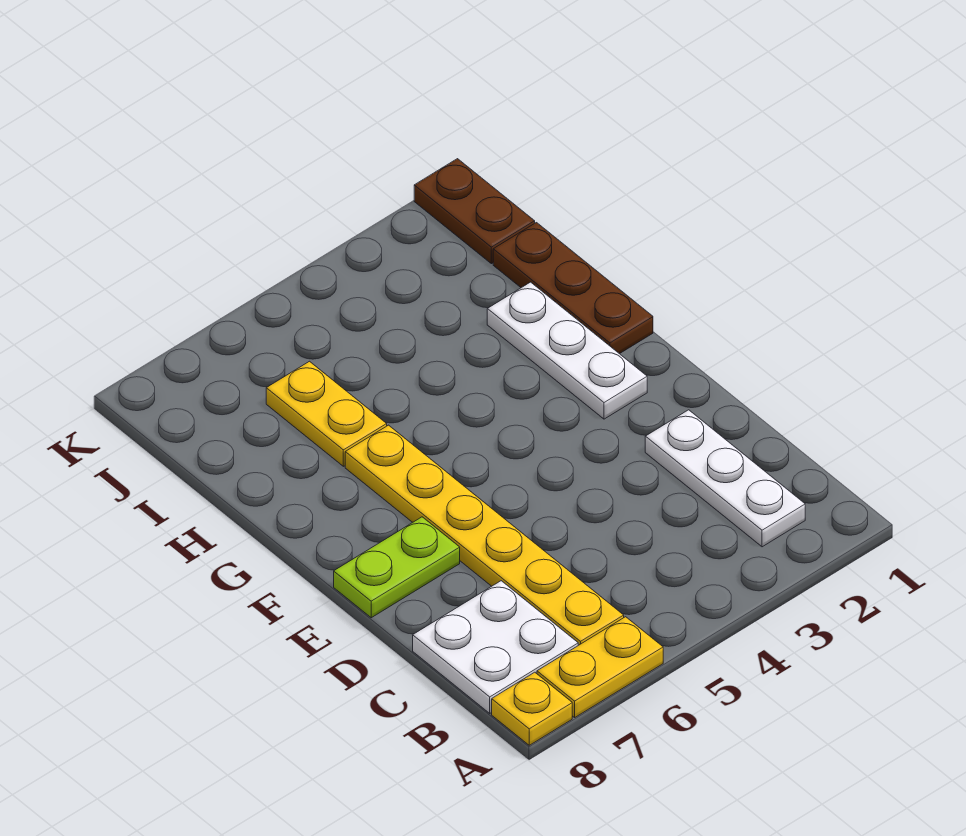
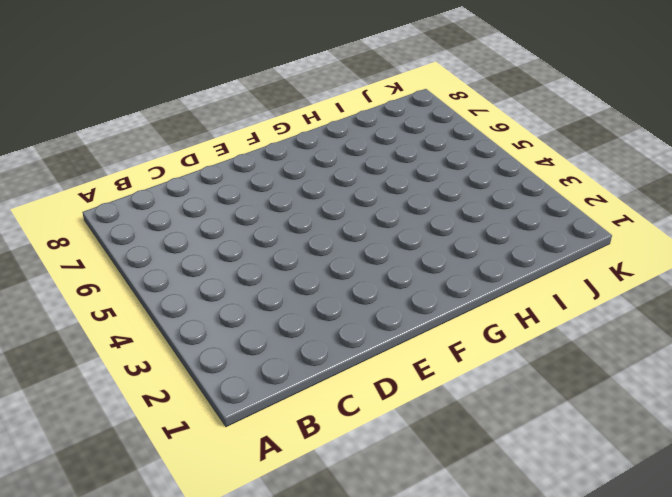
none -> yellow plate A6:A7 level 1
none -> yellow plate A8 level 1

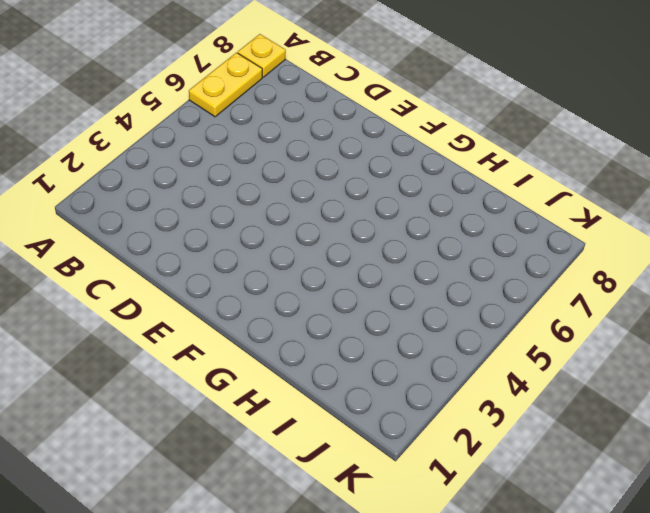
none -> white plate B2:D2 level 1
none -> yellow plate B6:G6 level 1

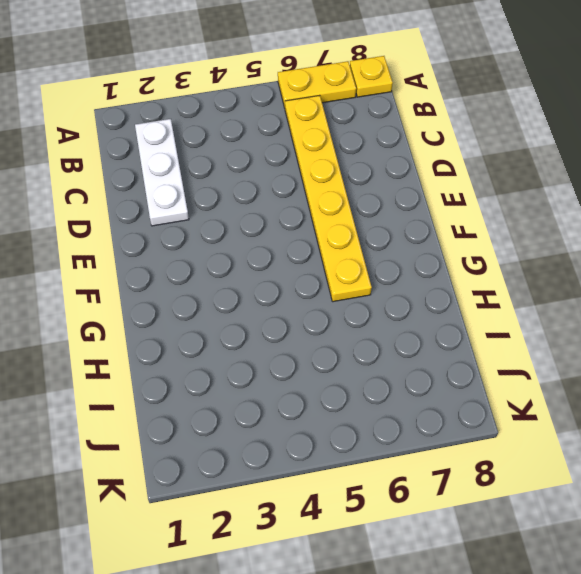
none -> white plate B7:C8 level 1
none -> lime plate E7:E8 level 1

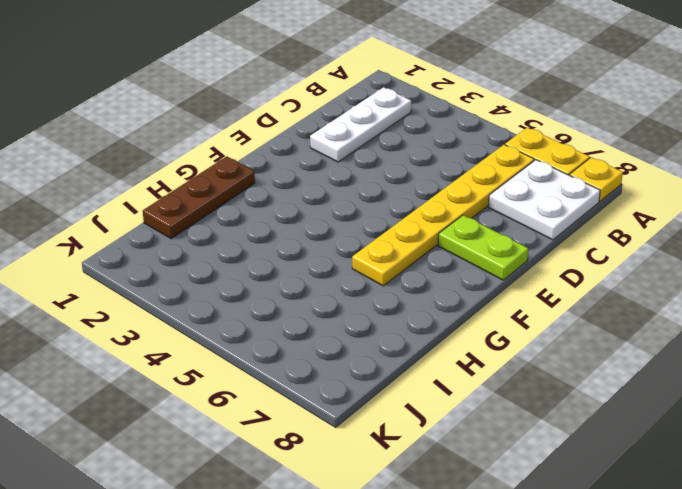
none -> white plate F2:H2 level 1
none -> yellow plate H6:I6 level 1

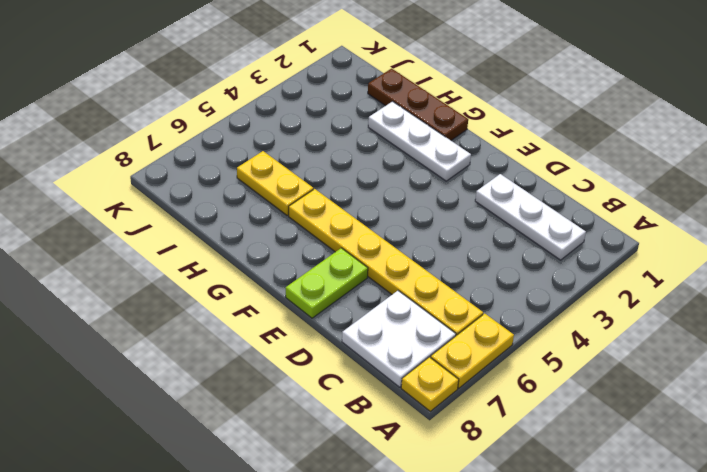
none -> brown plate J1:K1 level 1

